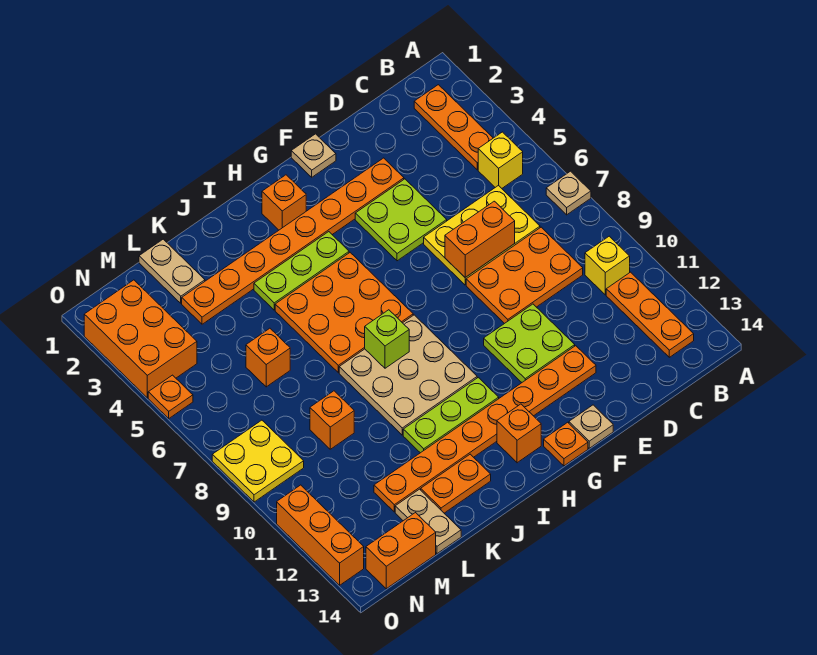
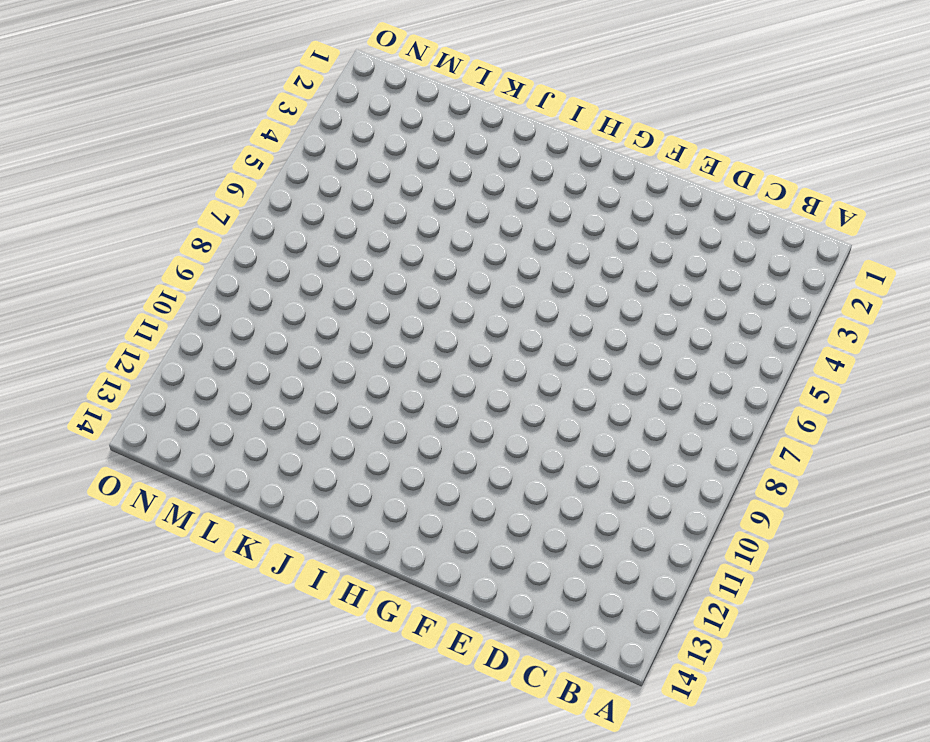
none -> tan plate A7 level 1
none -> orange plate B2:B4 level 1
none -> yellow brick B5 level 1
none -> yellow brick B10 level 1

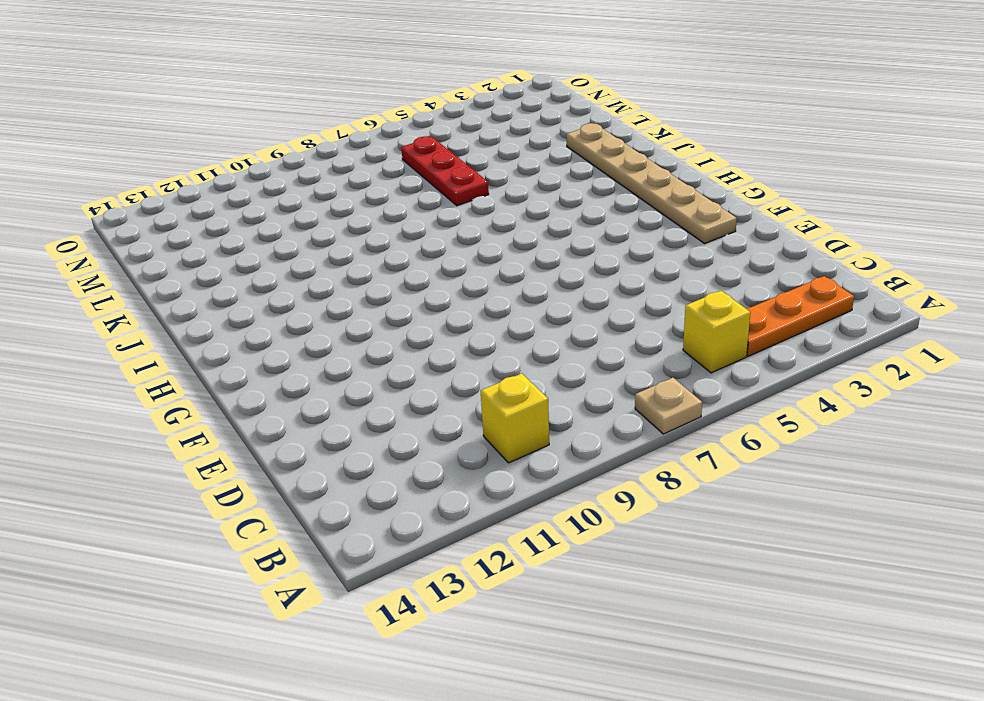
tan plate F2:K2 level 1 -> orange brick H2 level 1
red plate K6:M6 level 1 -> orange brick L6 level 1
none -> orange plate B11:B13 level 1
none -> yellow plate C6:E7 level 1
none -> orange plate C8:E9 level 1
none -> orange plate E3:L3 level 1

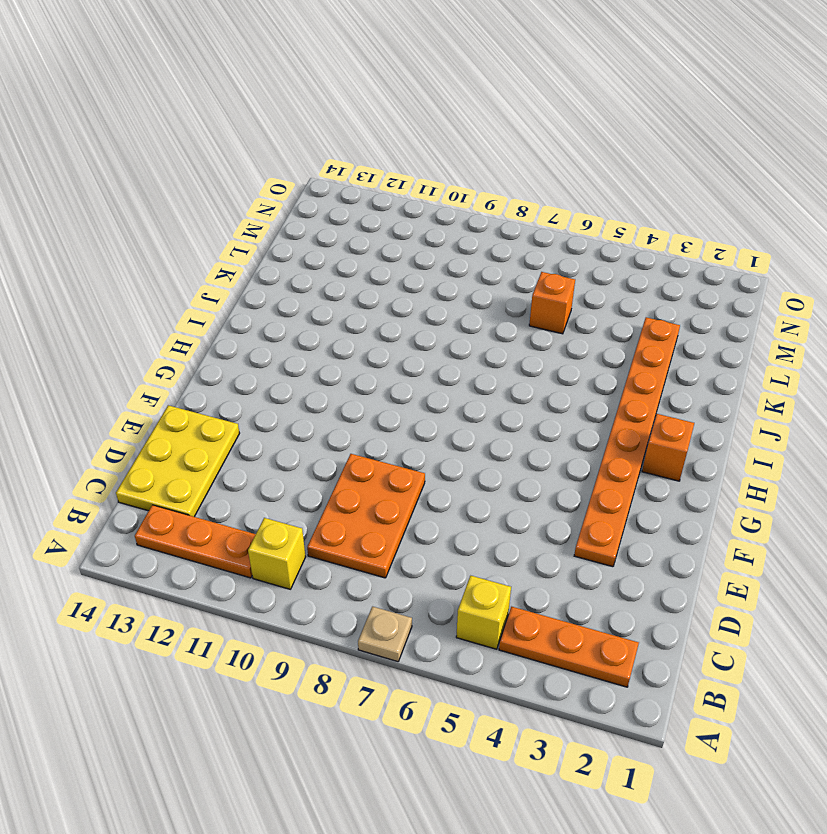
yellow plate C13:E14 level 1 -> yellow plate C6:E7 level 1
none -> lime plate E4:F5 level 1
none -> lime plate E10:F11 level 1
none -> orange plate E12:L12 level 1
none -> tan plate F1 level 1

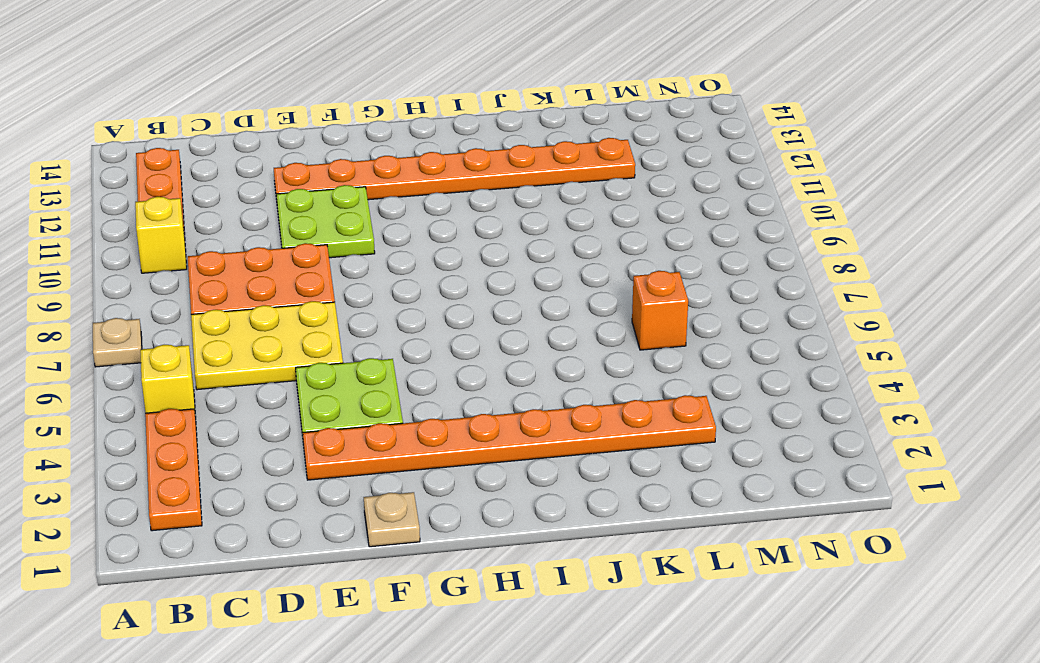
none -> tan plate F14 level 1
none -> orange plate G14 level 1
none -> orange brick H2 level 1
none -> lime plate H4:J4 level 1

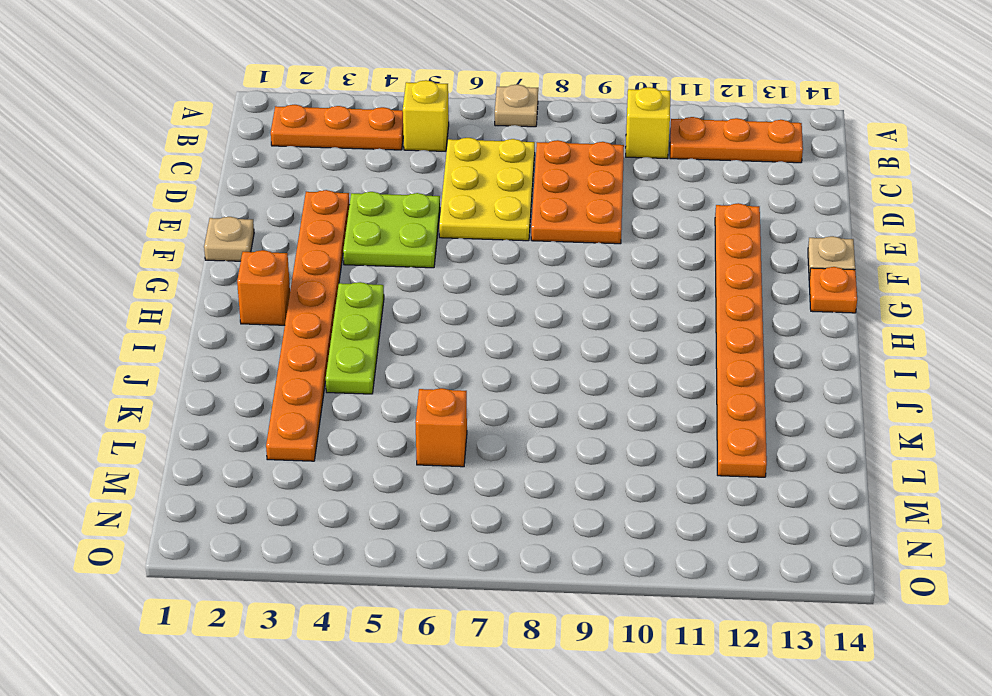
none -> lime plate E10:F11 level 1
none -> orange plate H5:J7 level 1
none -> tan plate H8:J10 level 1
none -> lime plate H11:J11 level 1

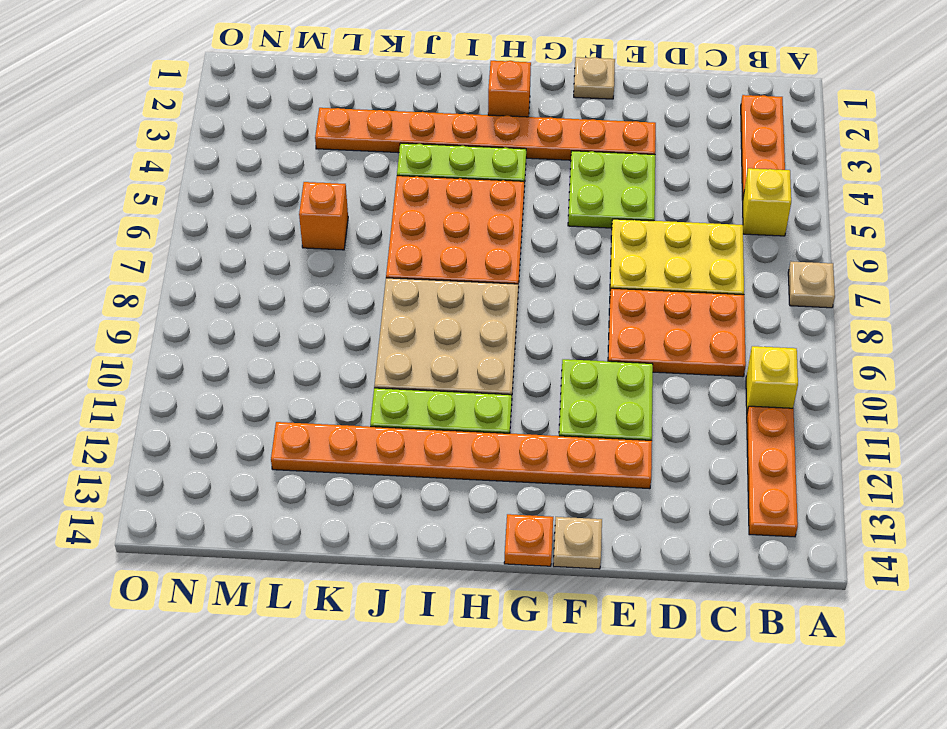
none -> orange brick H13 level 1
none -> orange plate J13:K13 level 1
none -> tan plate L1:L2 level 1
none -> orange brick L9 level 1

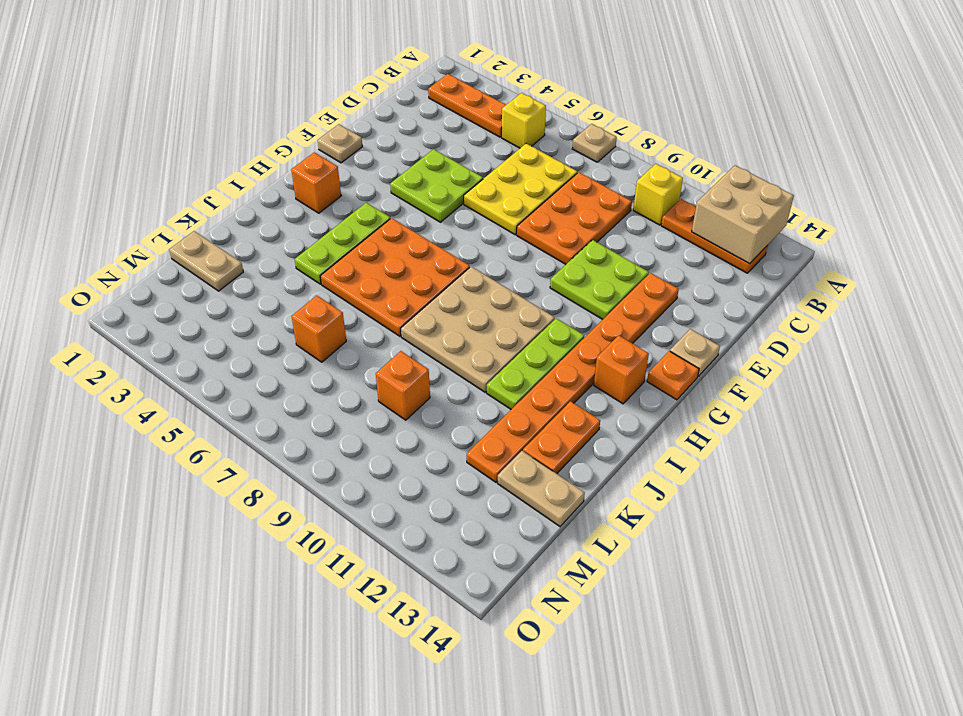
tan brick A12:B13 level 2 -> none
none -> orange plate E3:L3 level 1
none -> orange brick M14:N14 level 1
none -> orange brick N2:O4 level 1
none -> yellow plate N8:O9 level 1

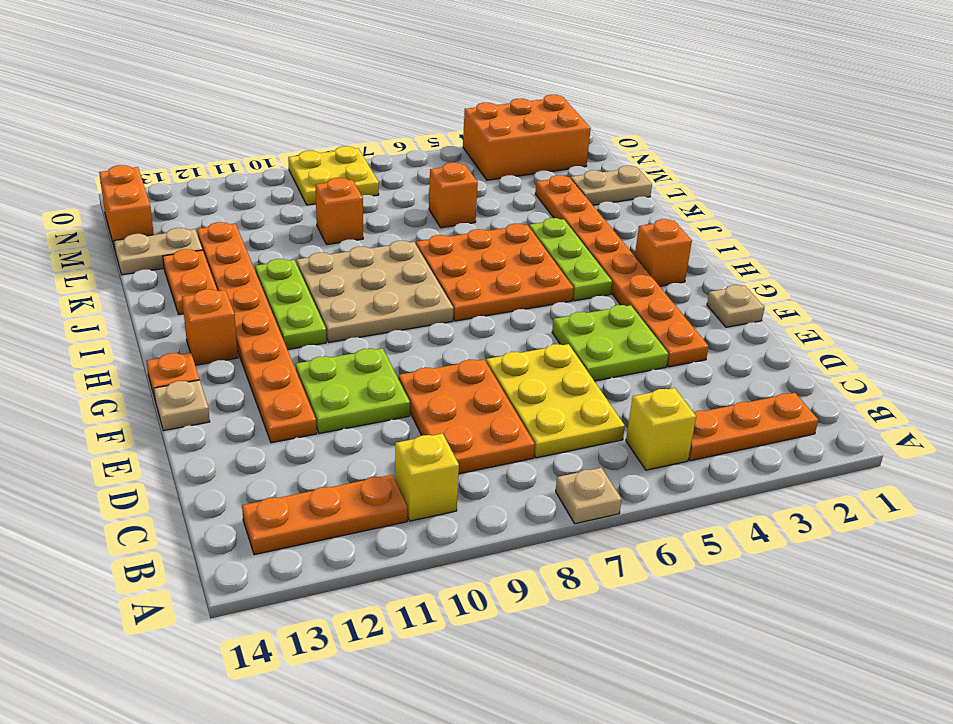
none -> orange plate O5 level 1
none -> orange brick O11:O13 level 1
none -> orange brick D7:E7 level 2
none -> lime brick I8 level 2

